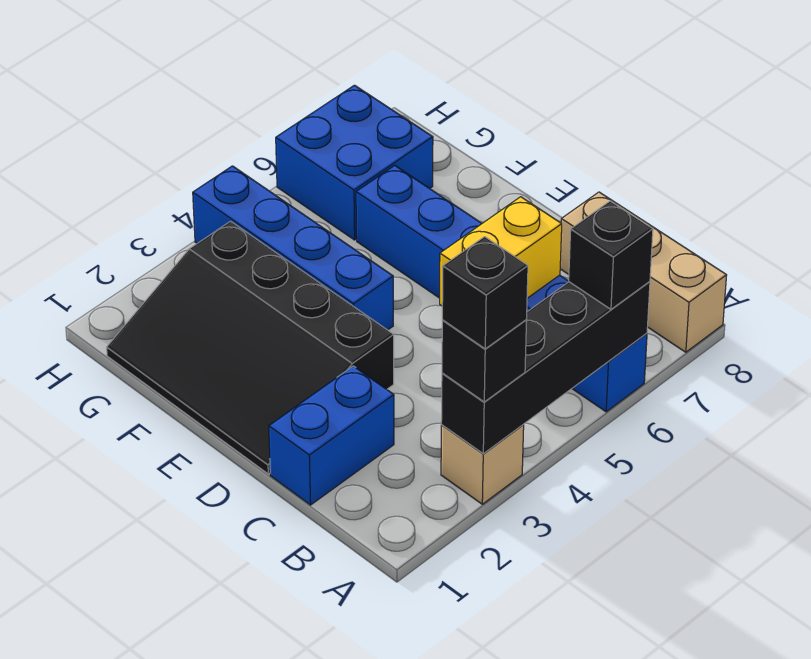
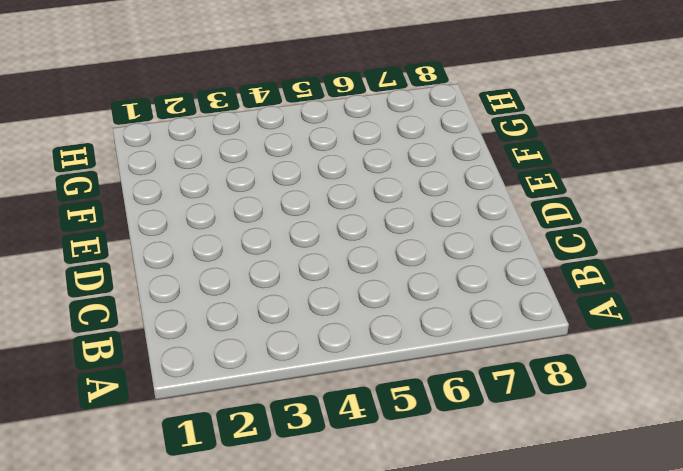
none -> tan brick A3 level 1
none -> blue brick A6:F6 level 1
none -> tan brick A8:C8 level 1

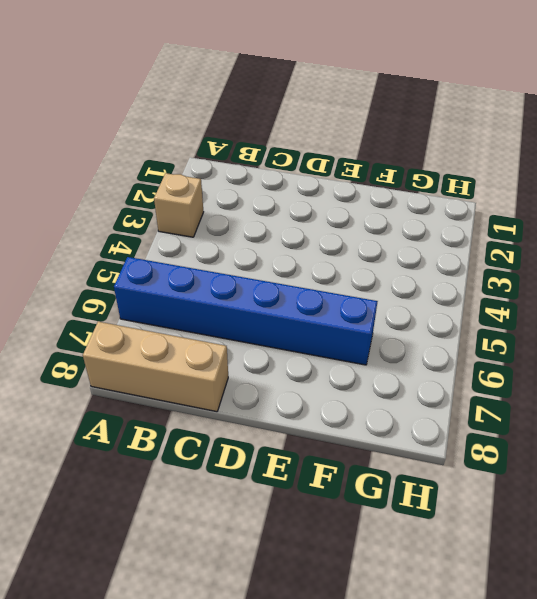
none -> blue brick C1:C2 level 1
none -> black slope D1:G3 level 1 top 3
none -> blue brick E4:H4 level 1

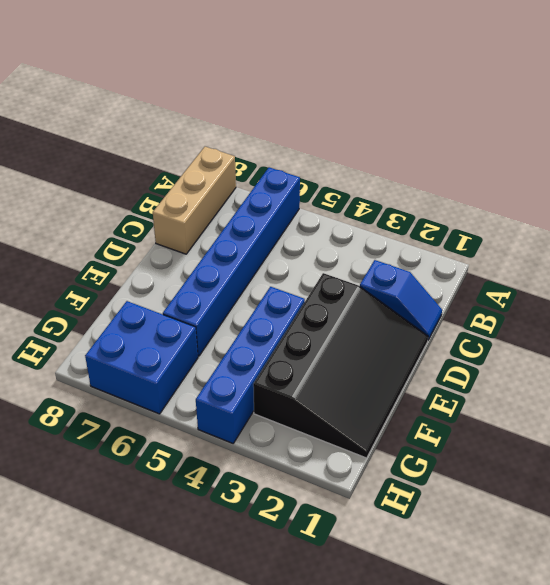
blue slope C1:C2 level 1 top 2 -> blue brick C1:C2 level 1
none -> tan brick A3 level 1
none -> black brick A3:A6 level 2
none -> yellow brick C5:C6 level 2

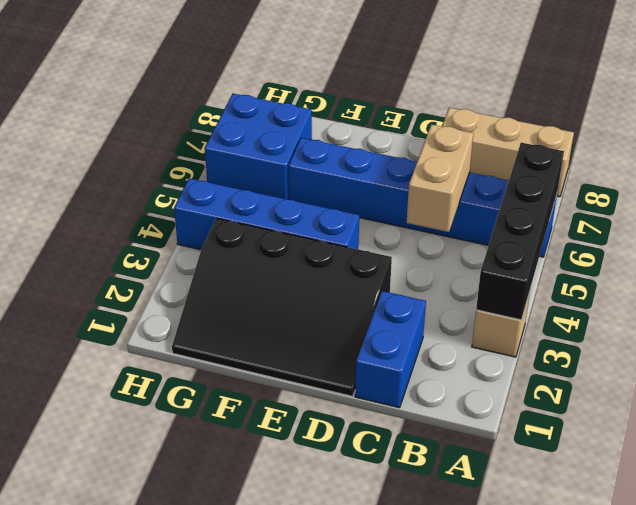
tan brick C5:C6 level 2 -> yellow brick C5:C6 level 2
none -> black brick A3 level 3
none -> black brick A6 level 3
none -> black brick A3 level 4

